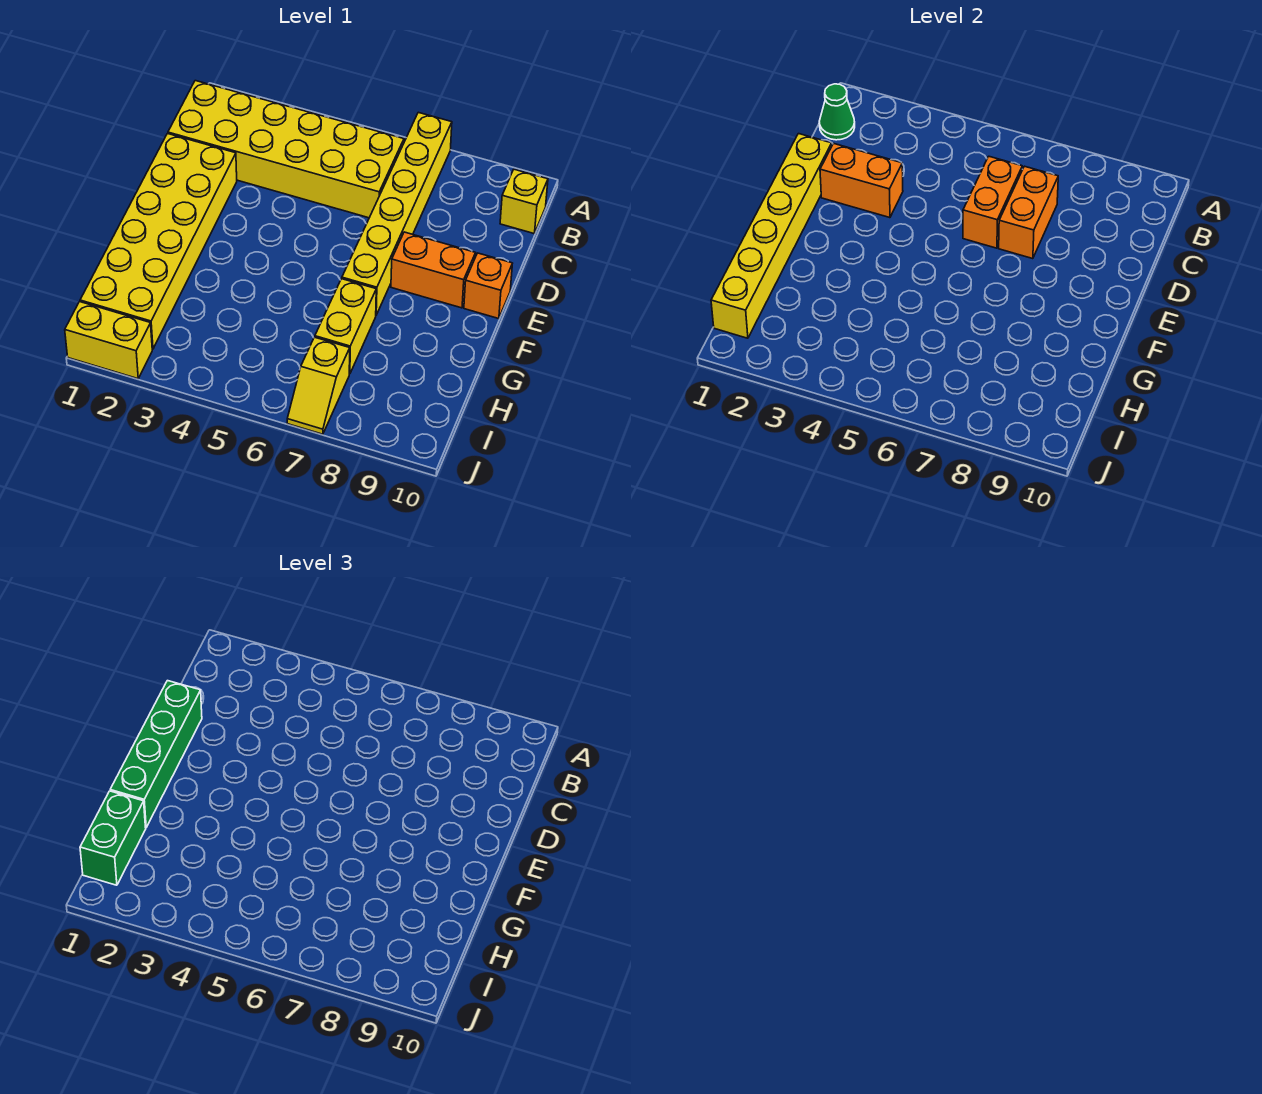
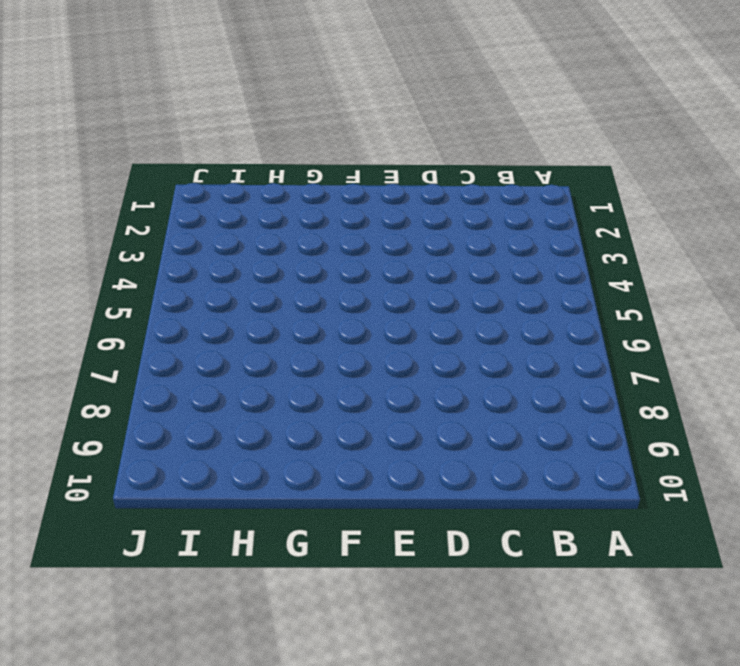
none -> yellow brick A7:F7 level 1
none -> yellow brick B1:C6 level 1
none -> yellow brick B10 level 1

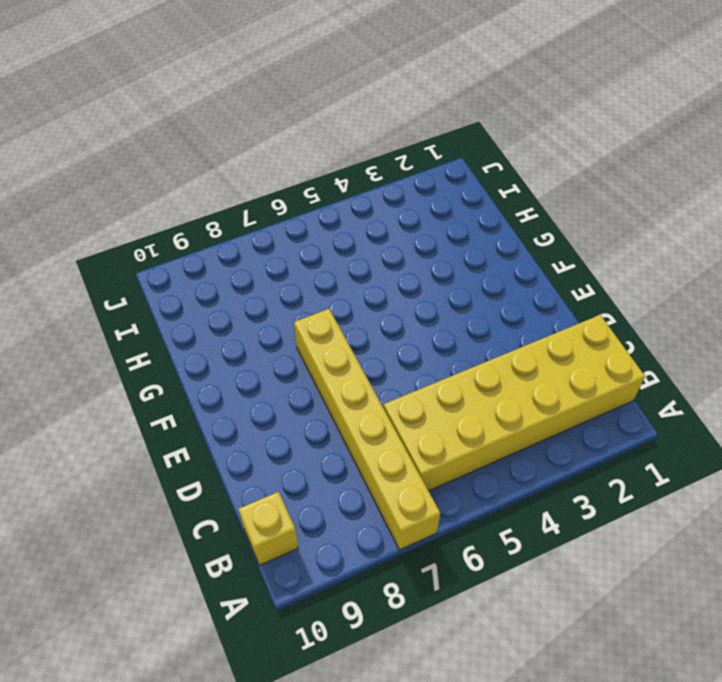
none -> yellow brick D1:I2 level 1
none -> orange brick E8:E9 level 1
none -> orange brick E10 level 1

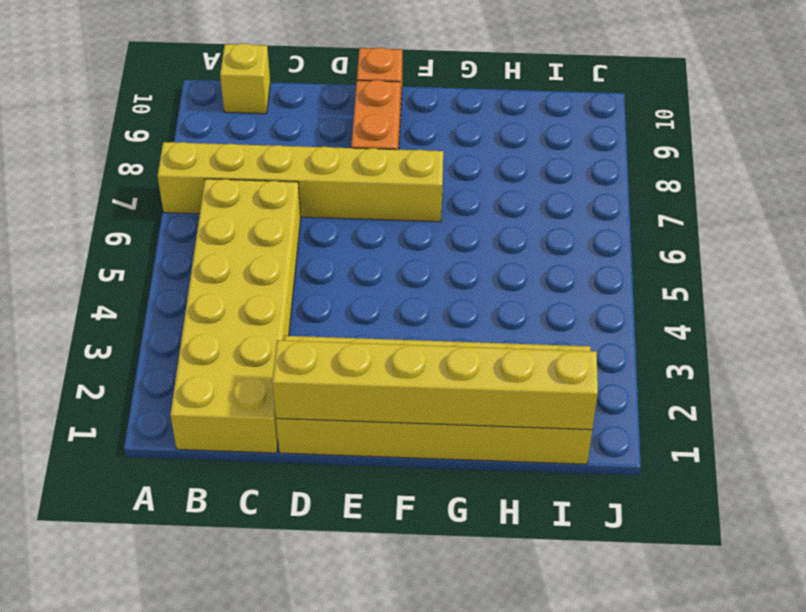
none -> yellow brick G7:H7 level 1
none -> yellow slope I7:J7 level 1 top I
none -> yellow brick J1:J2 level 1

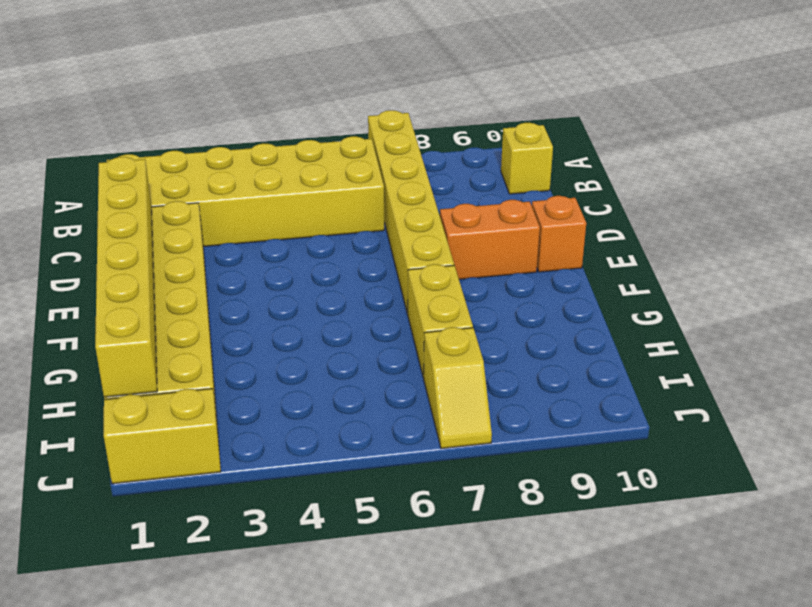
none -> green cone B1 level 2
none -> orange brick C6:D6 level 2
none -> orange brick C7:D7 level 2

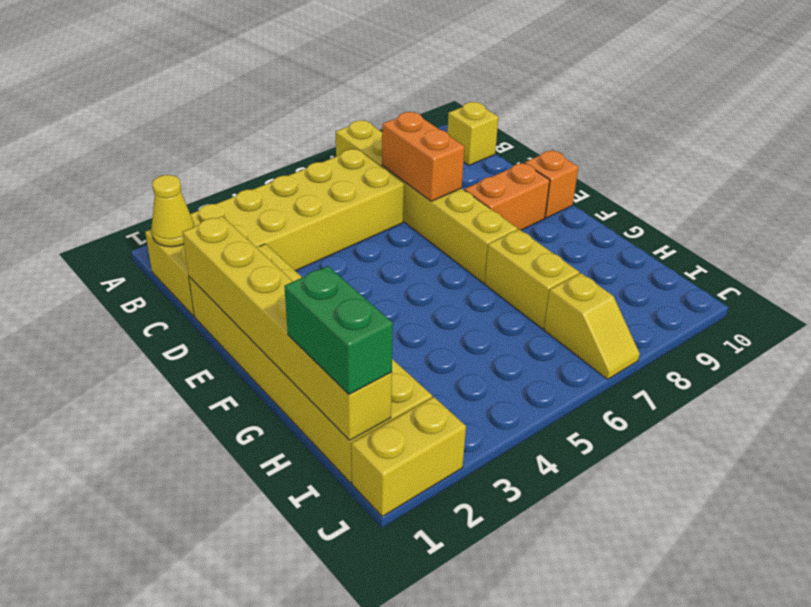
yellow cone B1 level 2 -> green cone B1 level 2
none -> orange brick C6:D6 level 2
none -> orange brick D2:D3 level 2
none -> green brick D1:G1 level 3

